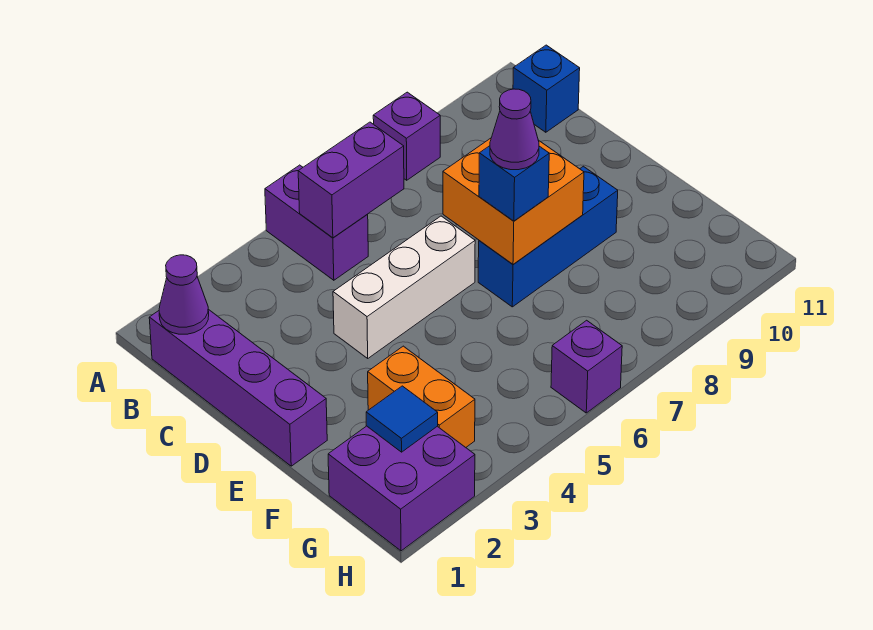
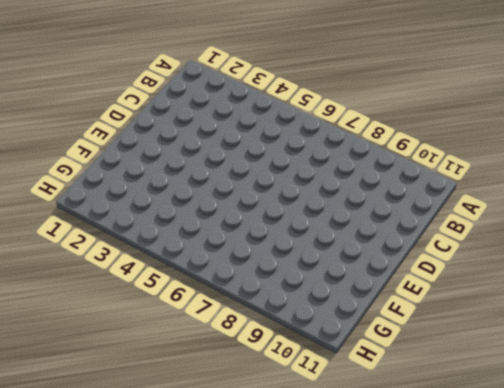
none -> purple brick A5:B5 level 1
none -> purple brick A8 level 1
none -> purple brick B1:E1 level 1

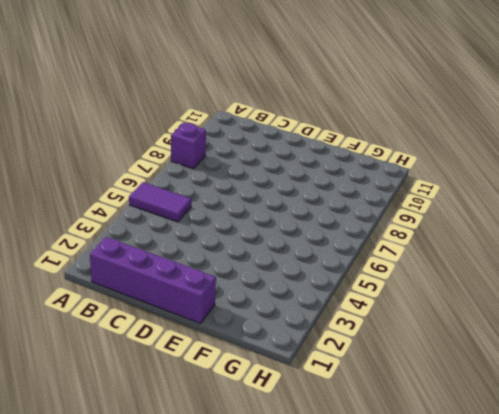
purple tile A5:B5 level 1 -> purple brick A5:B5 level 1
none -> blue brick B11 level 1
none -> white brick D4:D6 level 1
none -> blue brick E7:E9 level 1

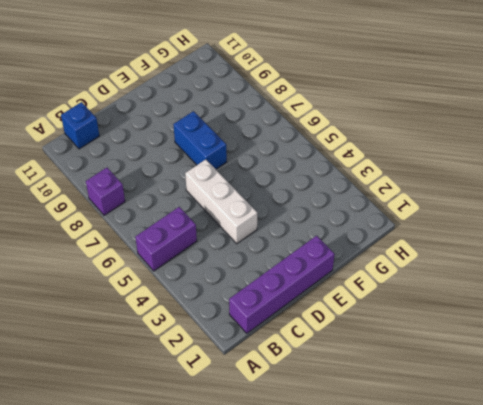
blue brick E7:E8 level 1 -> blue brick E7:E9 level 1
none -> orange brick F3:G3 level 1
none -> purple brick G1:H2 level 1
none -> purple brick H6 level 1

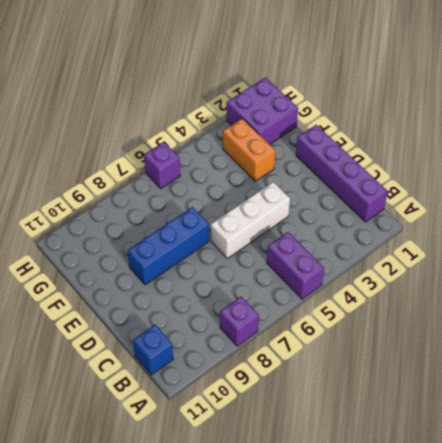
none -> purple cone B1 level 2
none -> purple brick B5:B6 level 2
none -> orange brick D7:E8 level 2

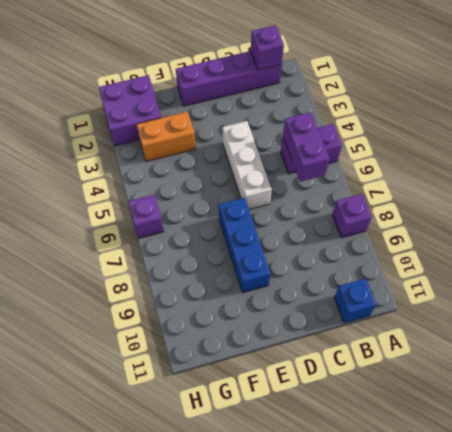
purple brick B1 level 2 -> purple cone B1 level 2
none -> orange brick D7:E8 level 2
none -> blue tile G2 level 2
none -> blue brick E7 level 3

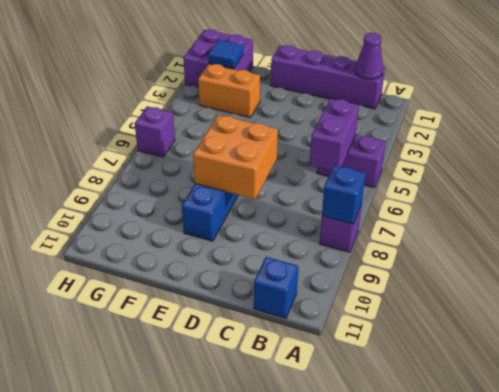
blue brick A8 level 2 -> blue brick E7 level 3
none -> white brick D4:D6 level 1
none -> purple cone E7 level 4

